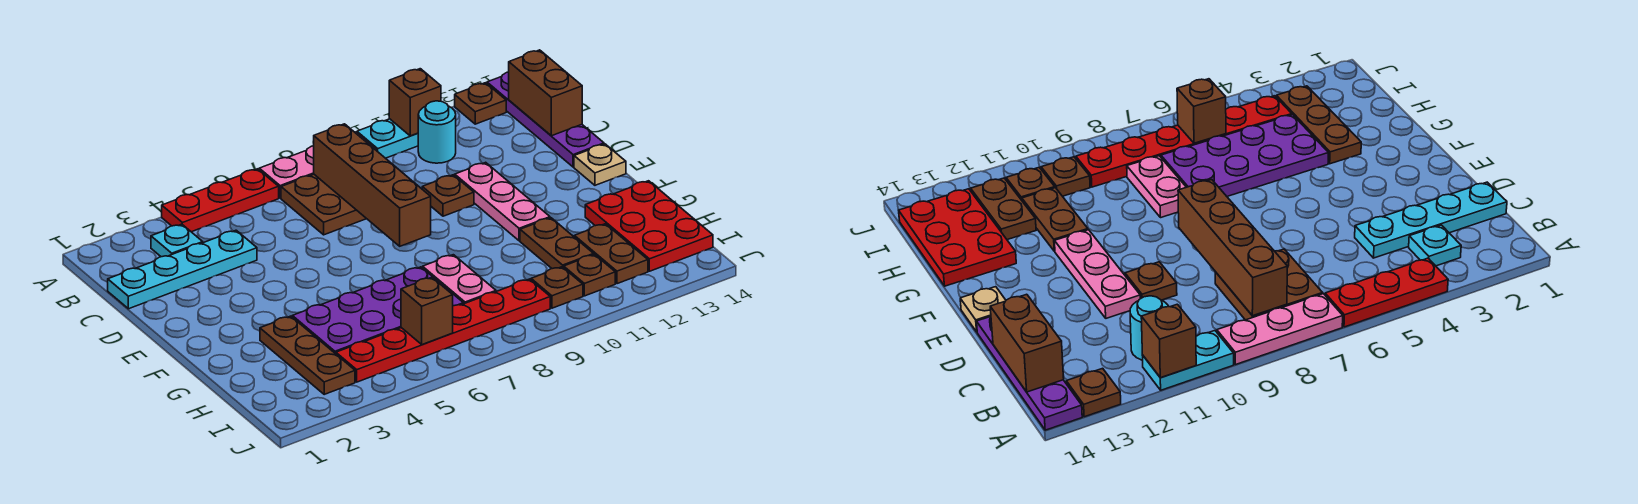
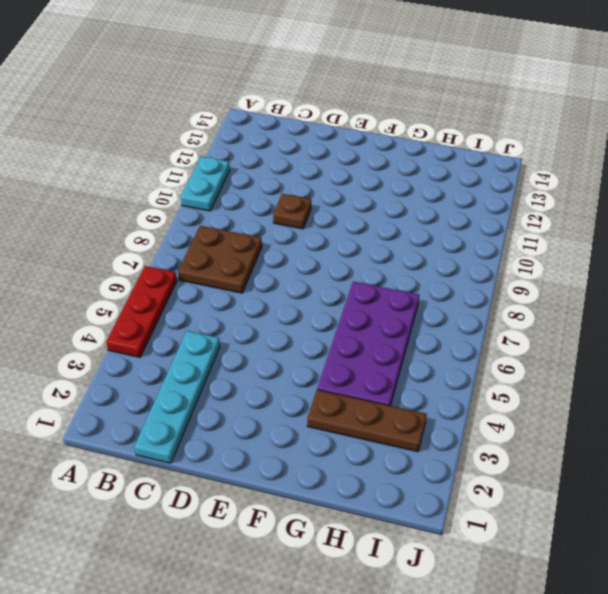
none -> pink plate A7:A9 level 1
none -> brown plate A13 level 1
none -> purple plate A14:D14 level 1

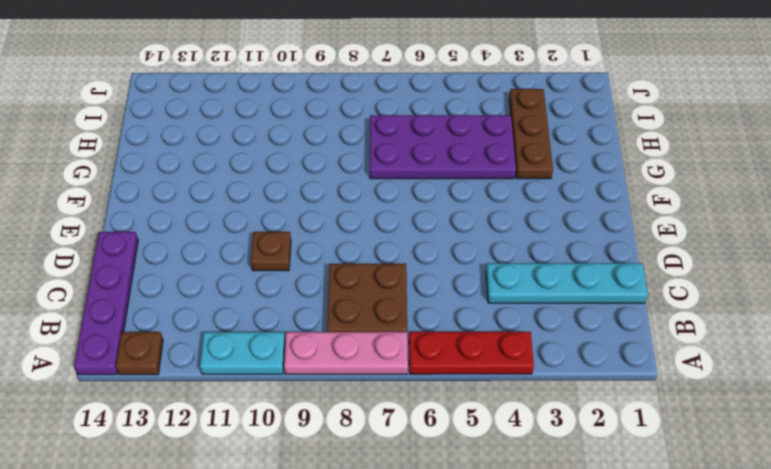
none -> cyan plate B3 level 1
none -> cyan round brick B11 level 1
none -> pink plate D11:F11 level 1

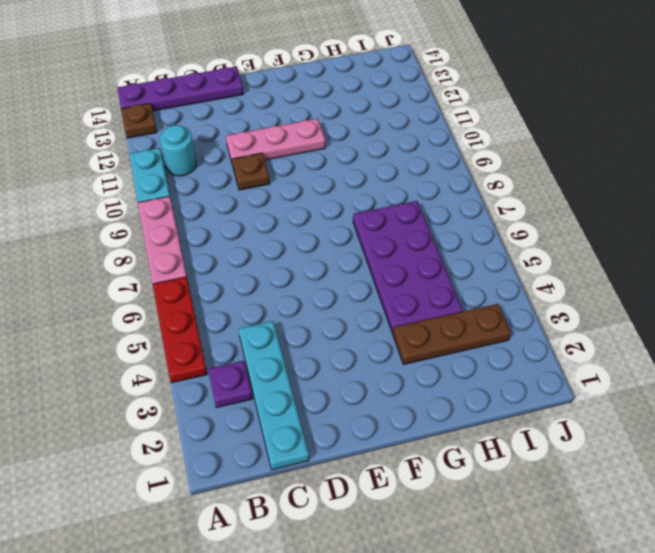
purple plate B3 level 1 -> cyan plate B3 level 1
none -> brown plate B7:C8 level 1
none -> tan plate E14 level 1
none -> pink plate G8:H8 level 1

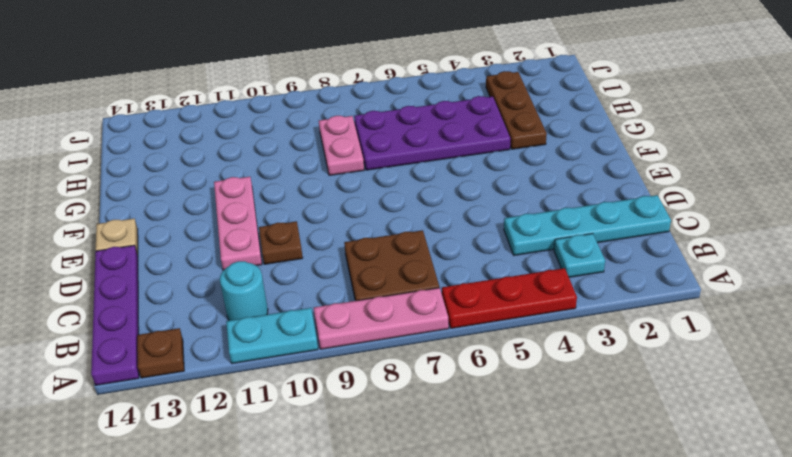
none -> brown plate G11:H11 level 1
none -> red plate G13:I14 level 1
none -> brown plate H12:I12 level 1

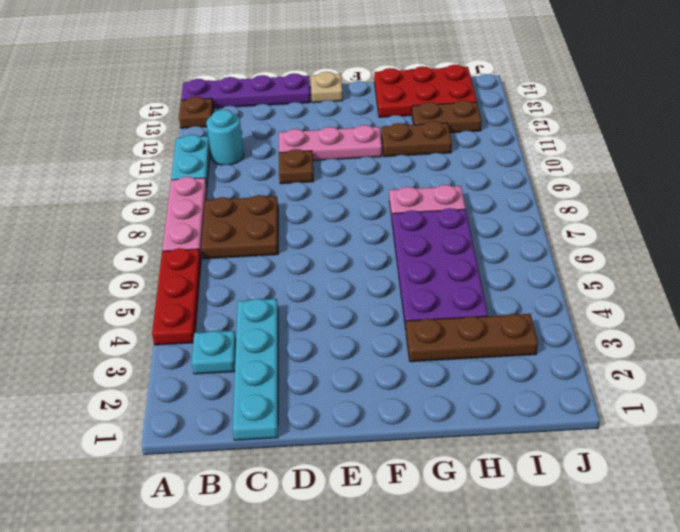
none -> red plate I4:I9 level 1
none -> brown plate I10 level 1
none -> brown plate I11 level 1

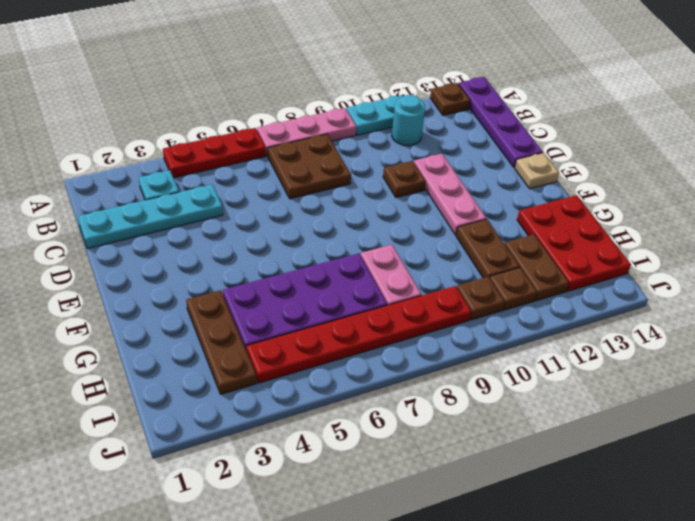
none -> brown brick A11 level 2
none -> brown brick B8:E8 level 2
none -> brown brick B14:C14 level 2

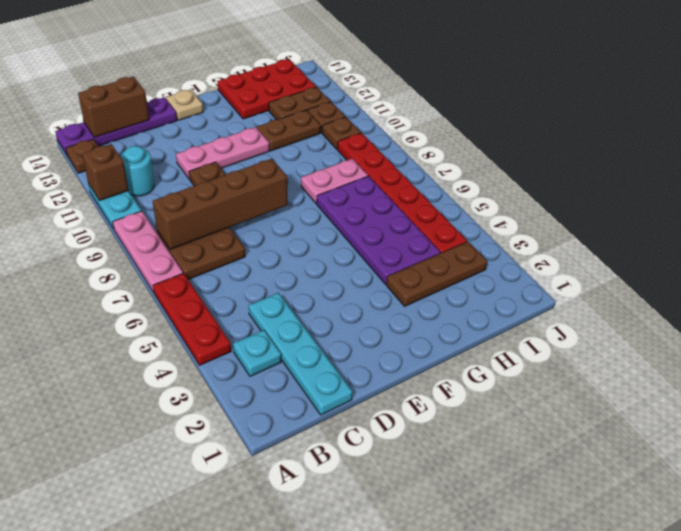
none -> brown brick I6 level 2

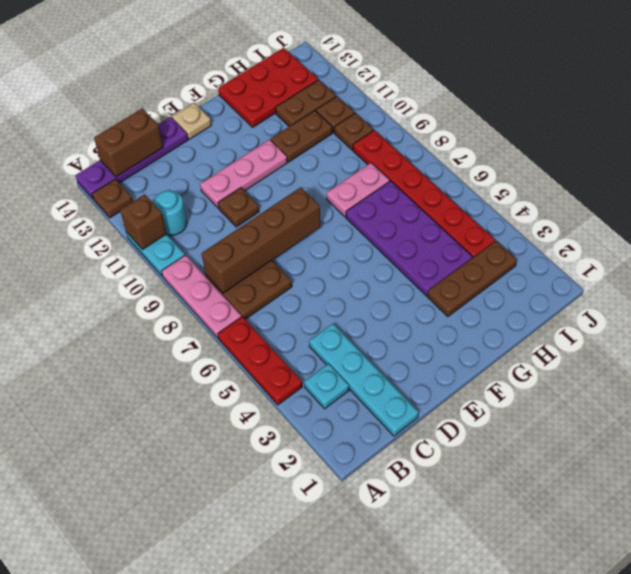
none -> brown brick I6 level 2

